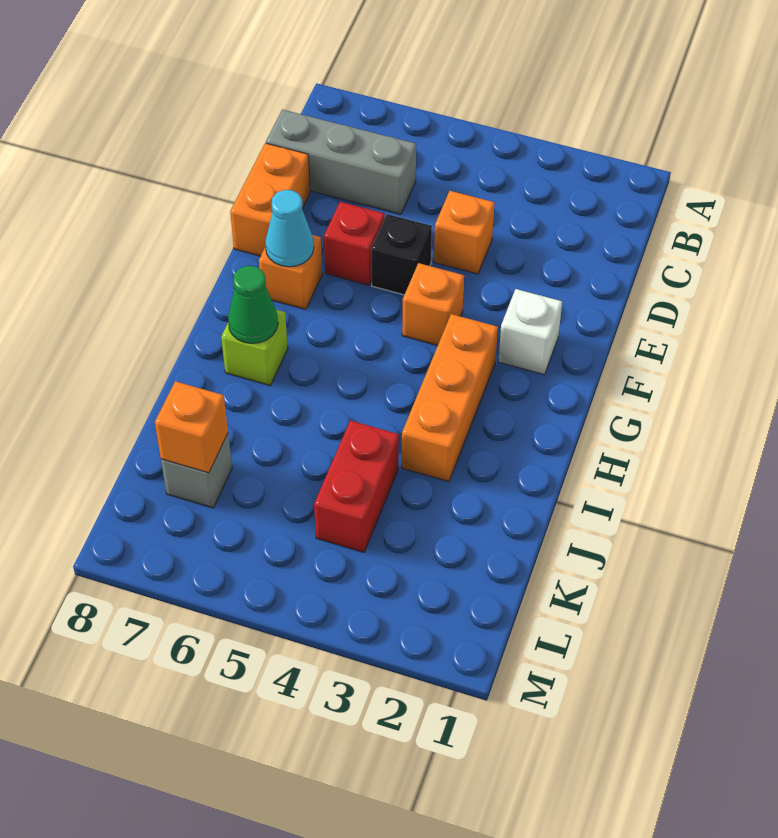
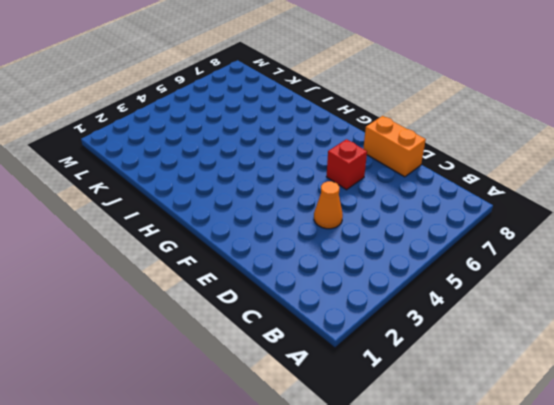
orange cone D4 level 1 -> orange brick D4 level 1
none -> grey brick C6:C8 level 1
none -> black brick E5 level 1
none -> white brick F2 level 1

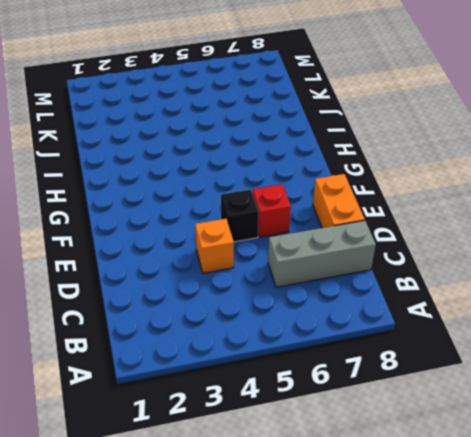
none -> white brick F2 level 1
none -> orange brick F4 level 1
none -> orange brick F7 level 1

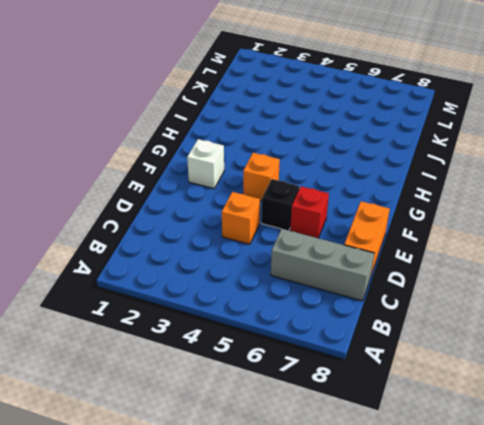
none -> orange brick F7 level 1
none -> orange brick G3:I3 level 1
none -> lime brick H7 level 1

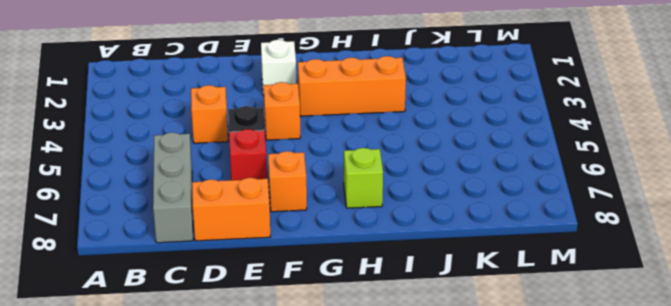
none -> red brick J4:K4 level 1
none -> grey brick K7 level 1
none -> cyan cone F7 level 2

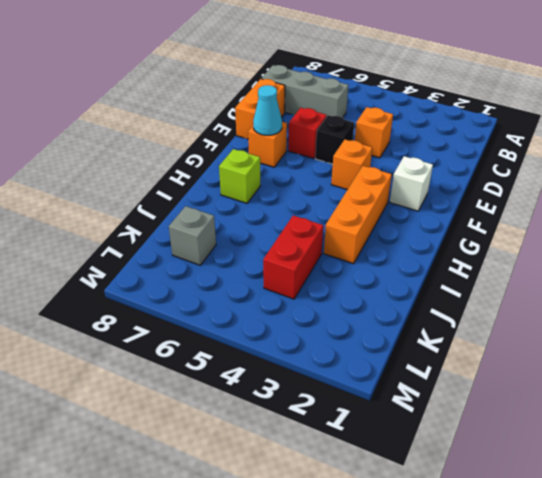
none -> green cone H7 level 2
none -> orange brick K7 level 2

